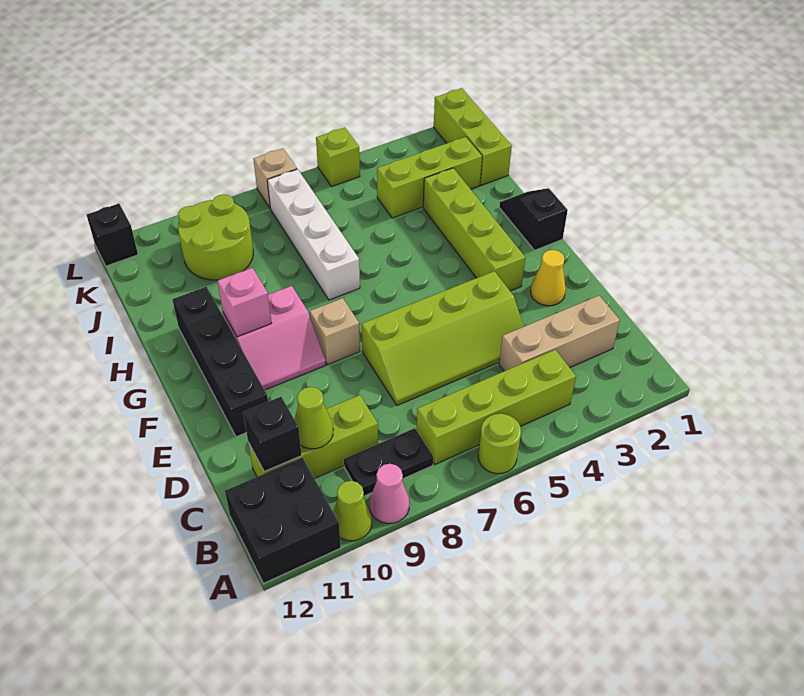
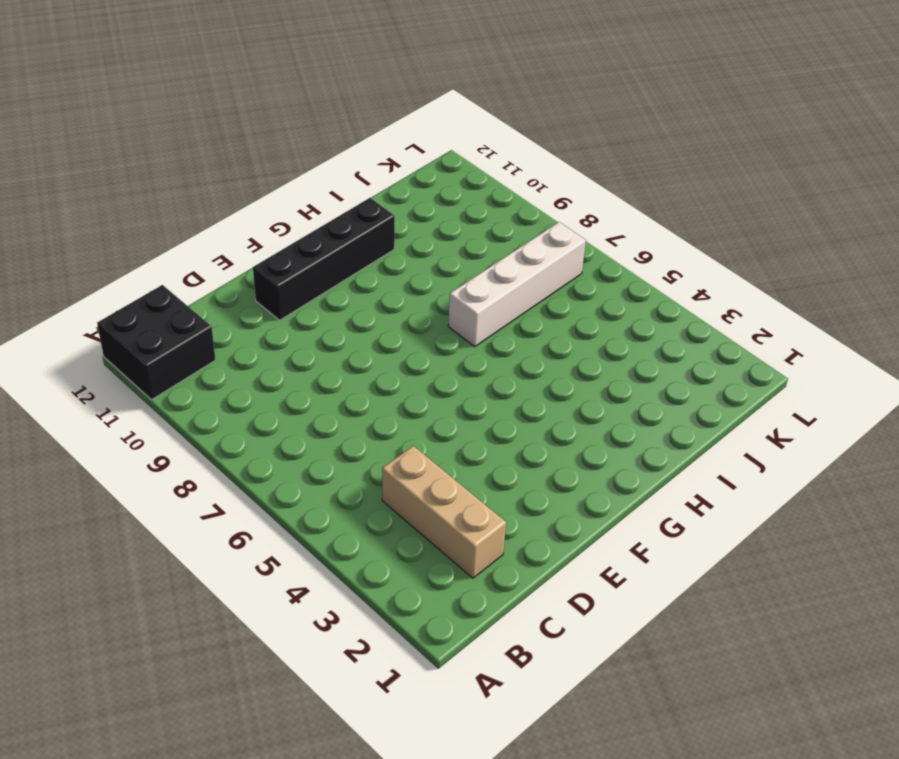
none -> lime round brick A6 level 1
none -> pink cone A9 level 1
none -> lime cone A10 level 1

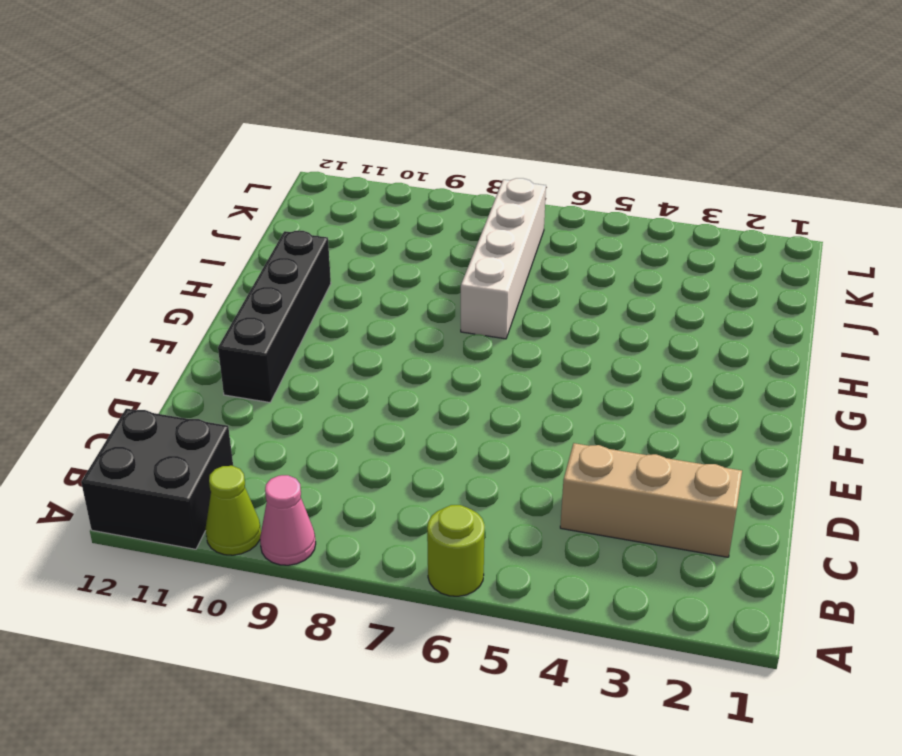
none -> lime brick B4:B7 level 1
none -> black plate B8:B9 level 1
none -> lime brick C9:C11 level 1

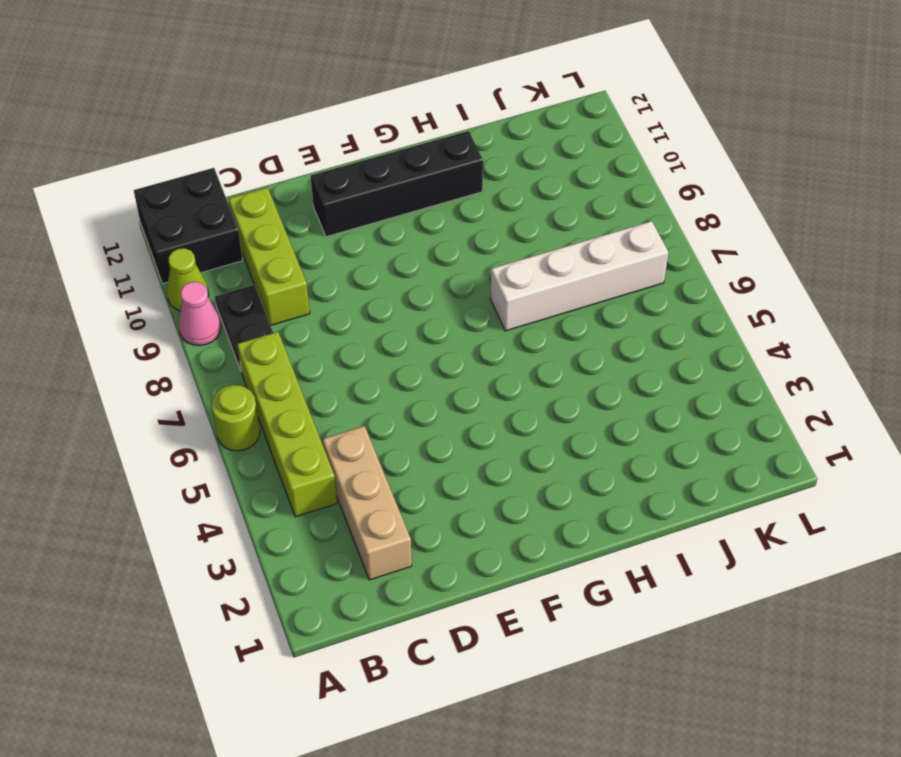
none -> lime slope D4:E7 level 1 top E
none -> yellow cone E2 level 1
none -> lime brick F3:I3 level 1

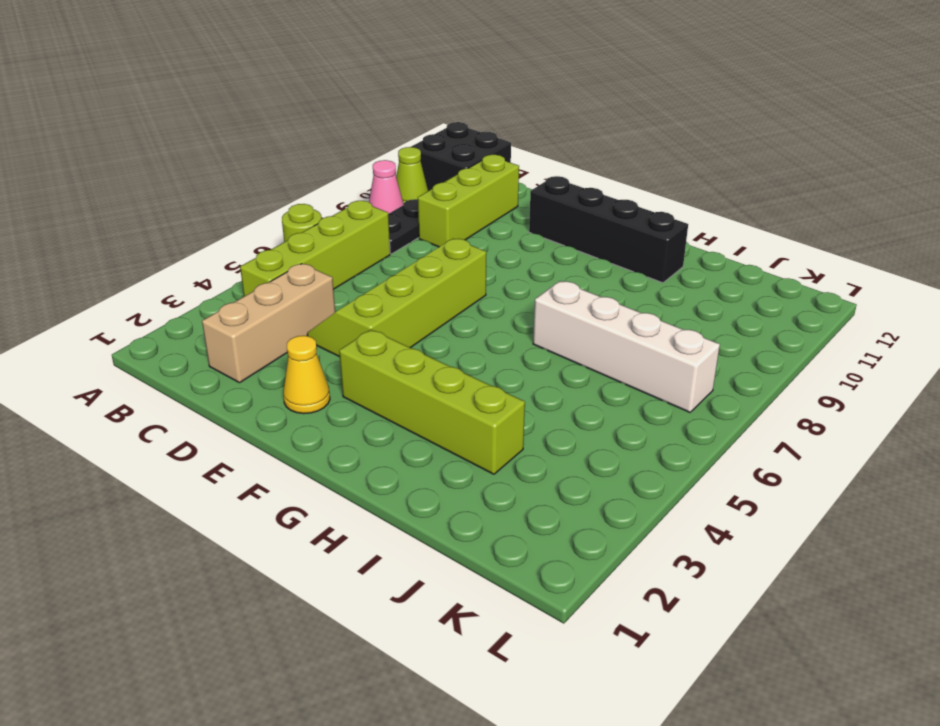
none -> tan brick F8 level 1
none -> pink slope F9:G10 level 1 top G
none -> black slope G1:H1 level 1 top G

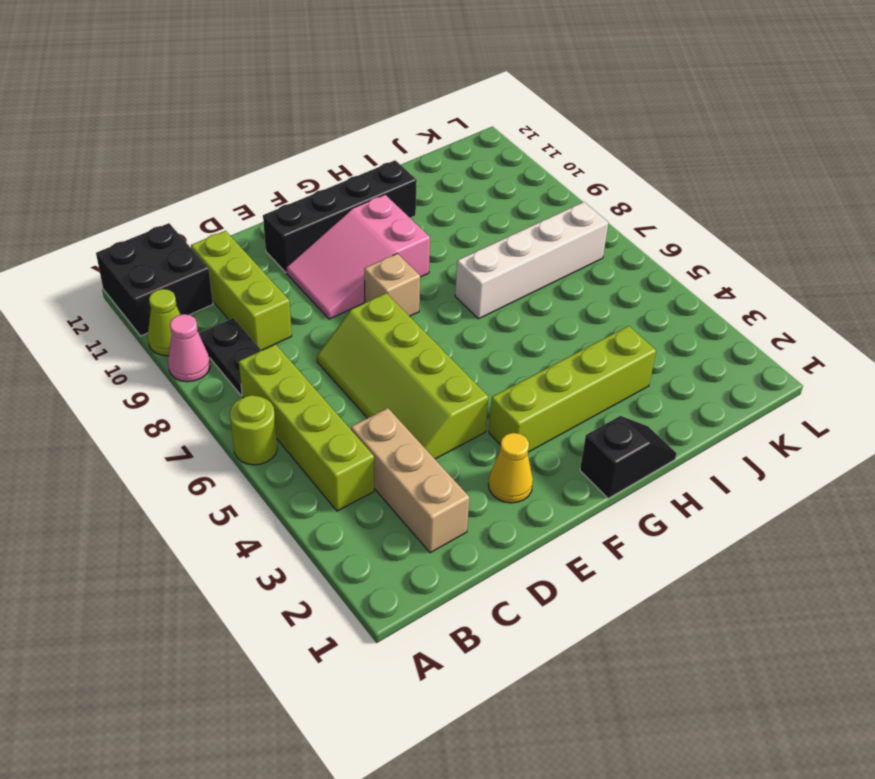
pink slope E9:G10 level 1 top G -> pink slope F9:G10 level 1 top G
none -> lime brick J1:L1 level 1
none -> lime brick J2:J4 level 1
none -> lime round brick J9:K10 level 1

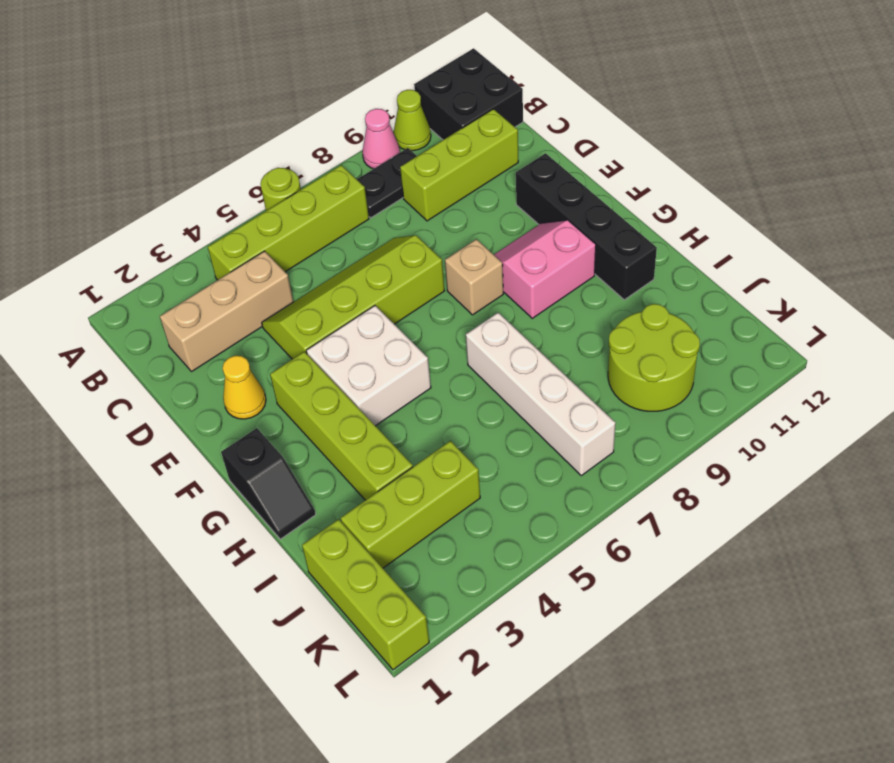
white brick F4:G5 level 1 -> none
none -> lime brick L5 level 1
none -> tan brick L7 level 1
none -> black brick L12 level 1

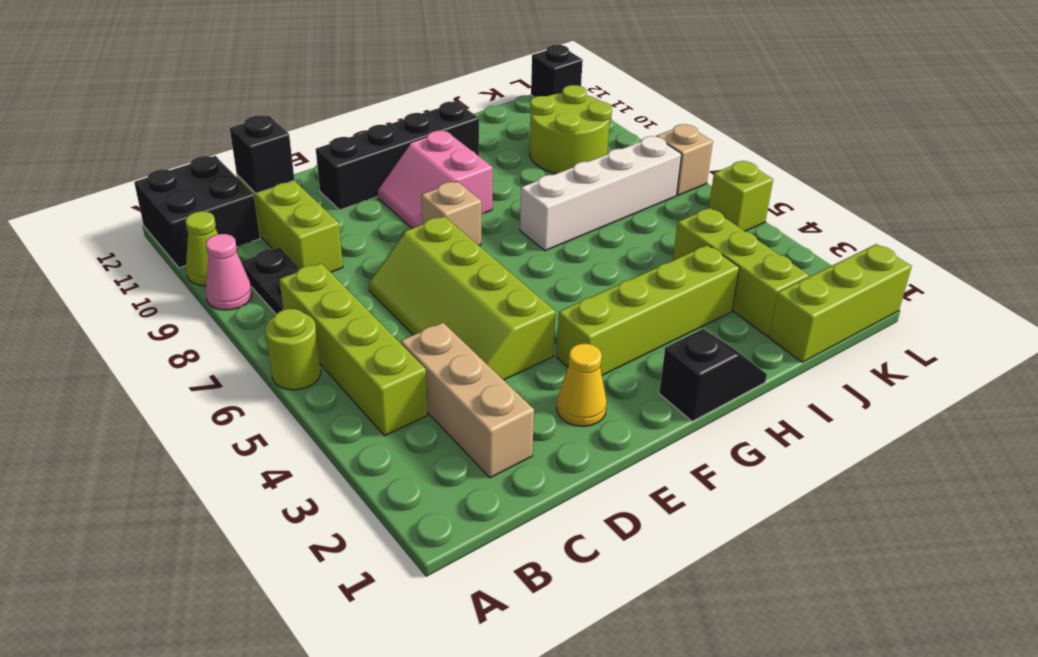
none -> lime cone C10 level 2
none -> pink brick G10 level 2

